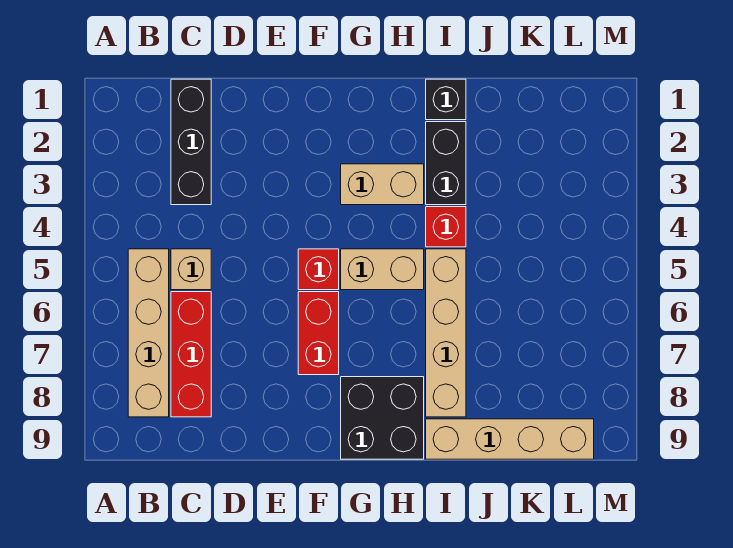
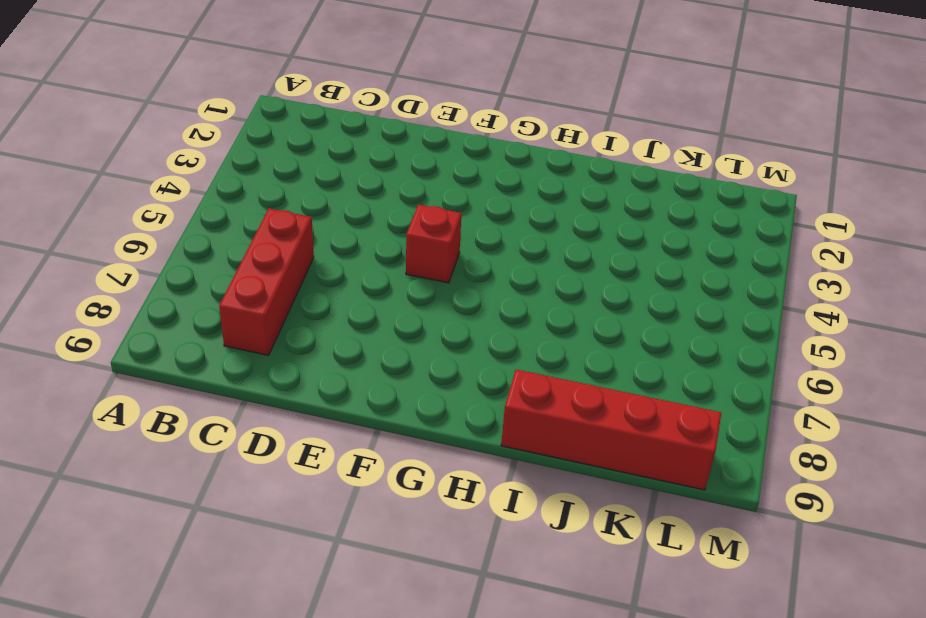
red brick I9:L9 level 1 -> tan brick I9:L9 level 1
none -> tan brick B5:B8 level 1
none -> black brick C1:C3 level 1
none -> tan brick C5 level 1

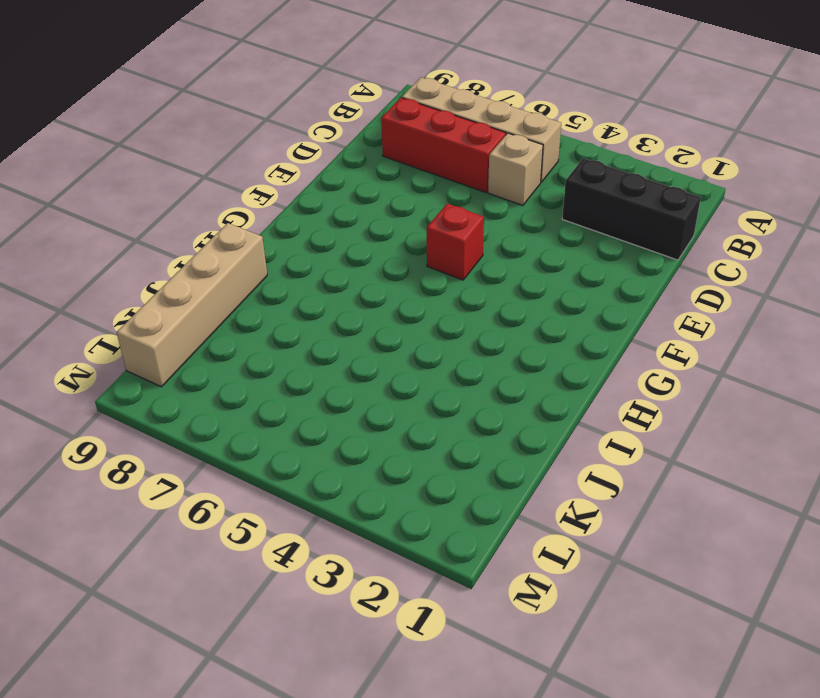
none -> red brick F6:F7 level 1
none -> tan brick G3:H3 level 1
none -> tan brick G5:H5 level 1

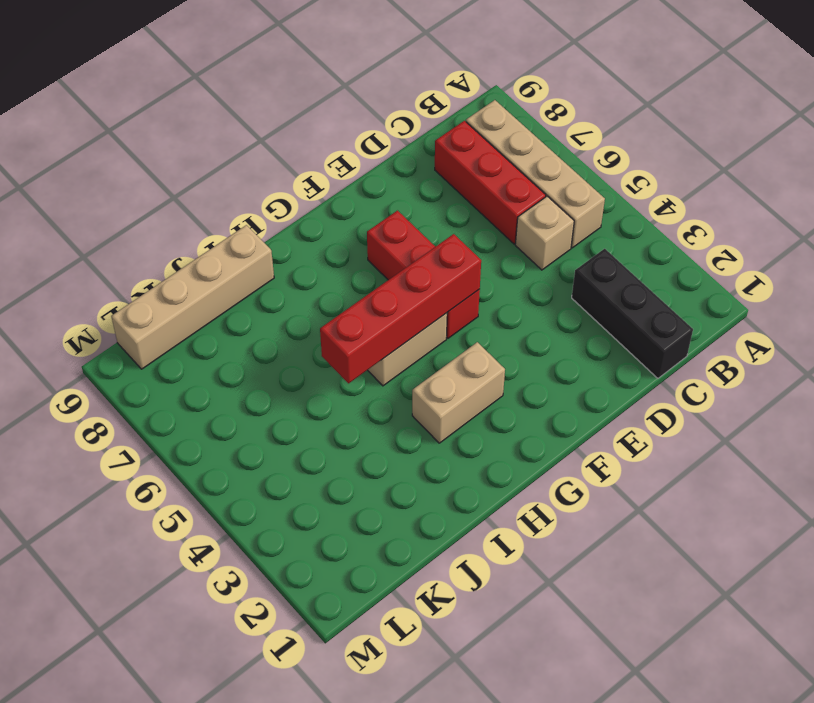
red brick F5:I5 level 2 -> none
none -> black brick G8:H9 level 1
none -> black brick I1 level 1
none -> black brick I2:I3 level 1

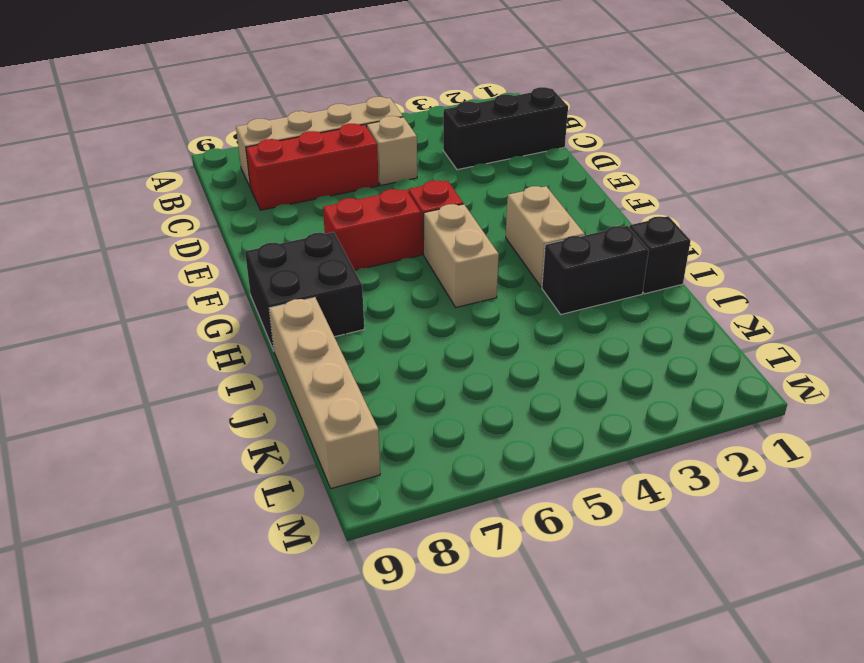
none -> red brick I4 level 1
none -> tan brick I5:I8 level 1

